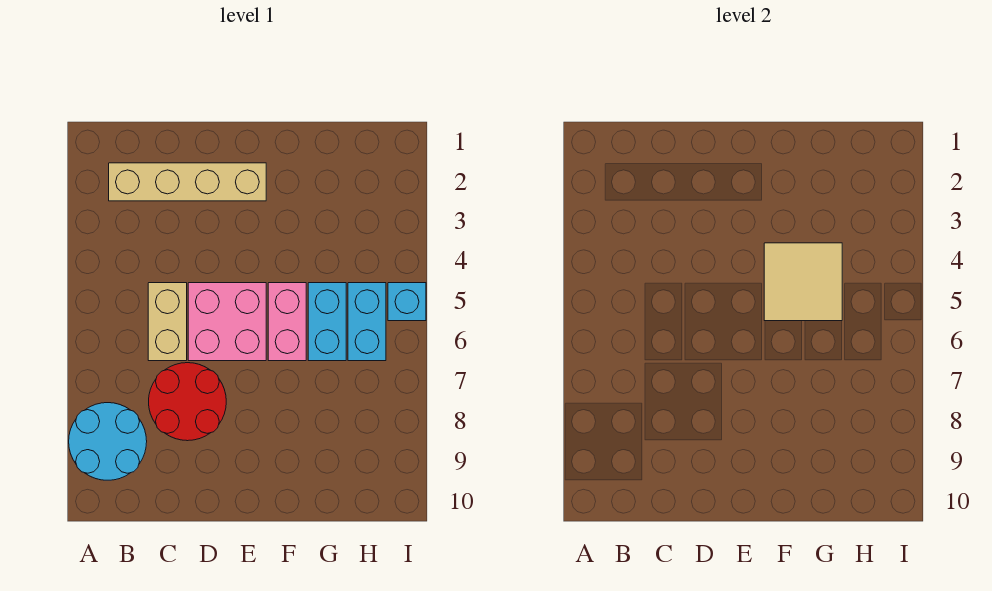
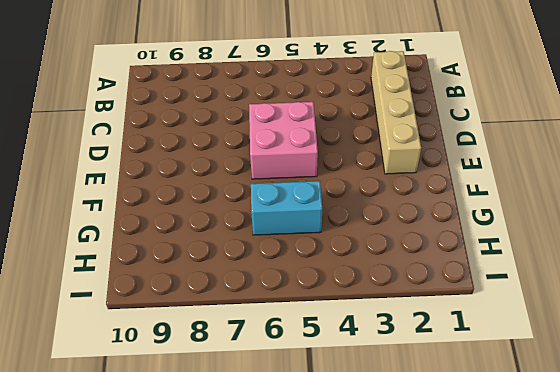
none -> cyan round brick A8:B9 level 1
none -> tan brick C5:C6 level 1

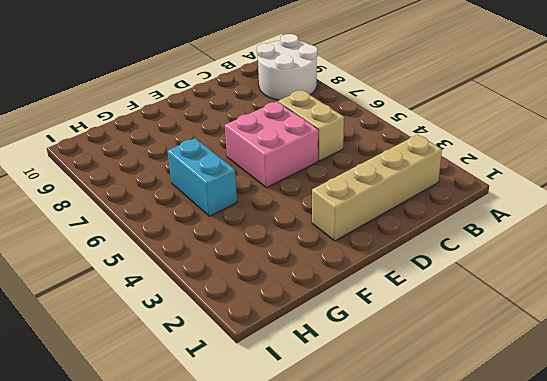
white round brick A8:B9 level 1 -> cyan round brick A8:B9 level 1
none -> red round brick C7:D8 level 1
none -> pink brick F5:F6 level 1

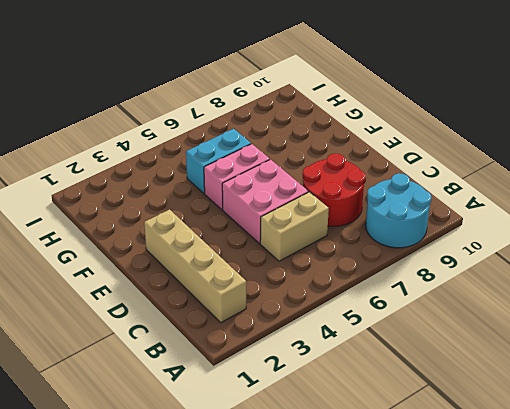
none -> cyan brick H5:H6 level 1
none -> cyan brick I5 level 1

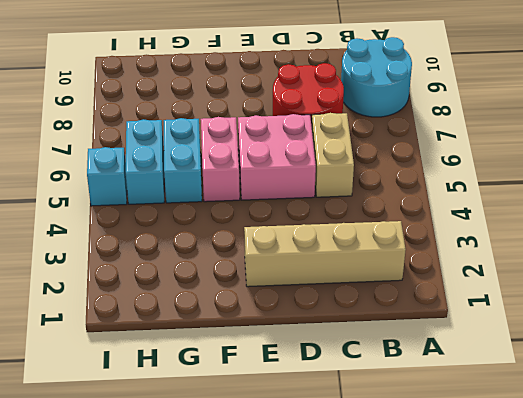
none -> tan tile F4:G5 level 2

